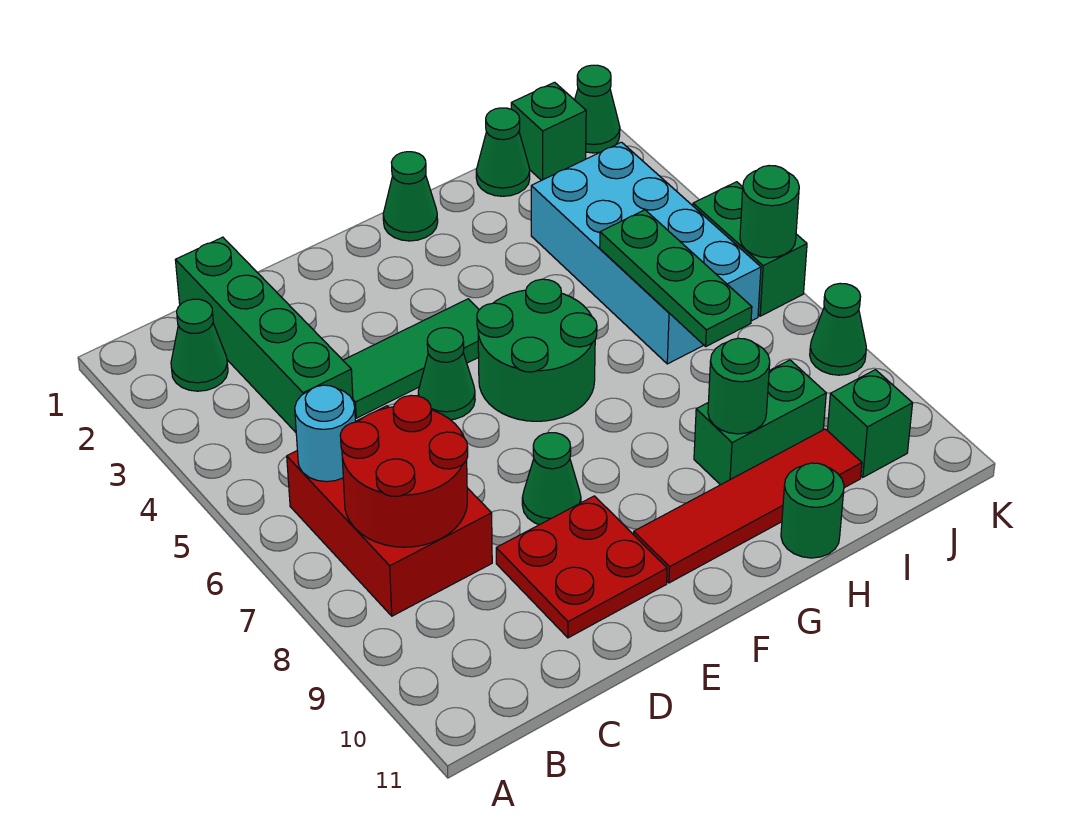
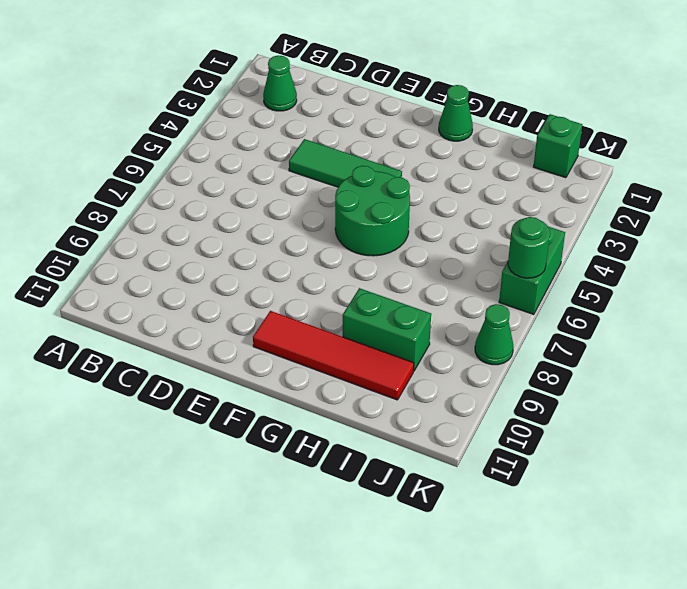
none -> red brick B6:C8 level 1
none -> green brick C1:C4 level 1
none -> red plate D9:E10 level 1

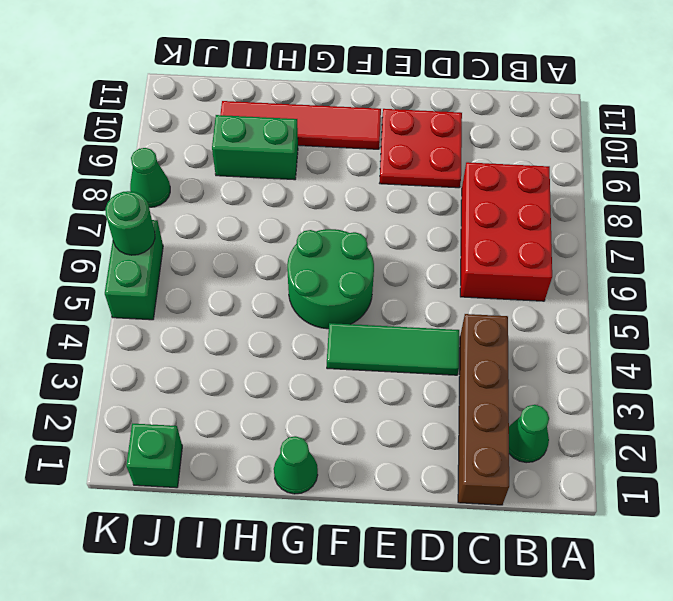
brown brick C1:C4 level 1 -> green brick C1:C4 level 1
none -> green cone E5 level 1
none -> green cone E8 level 1
none -> green round brick H11 level 1

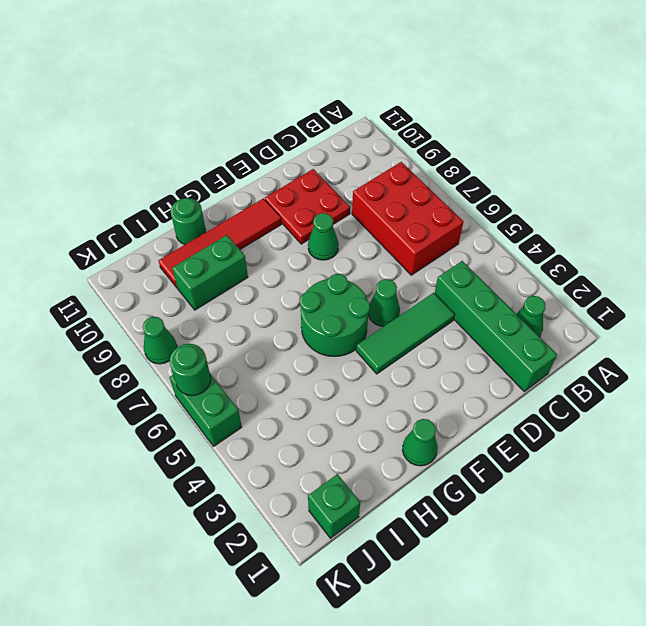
none -> green cone I1 level 1
none -> cyan brick I3:J6 level 1
none -> green brick J10 level 1

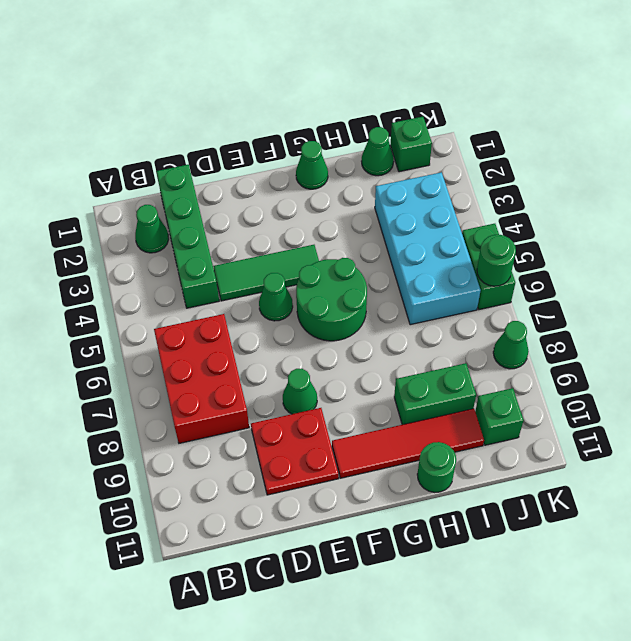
none -> green cone K1 level 1
none -> cyan round brick B6 level 2
none -> red round brick B7:C8 level 2

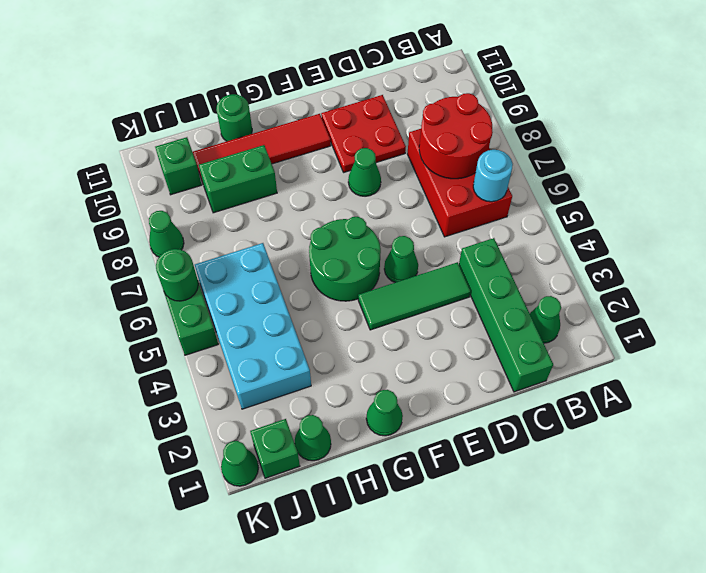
none -> green round brick H9 level 2
none -> green plate I5:I7 level 2

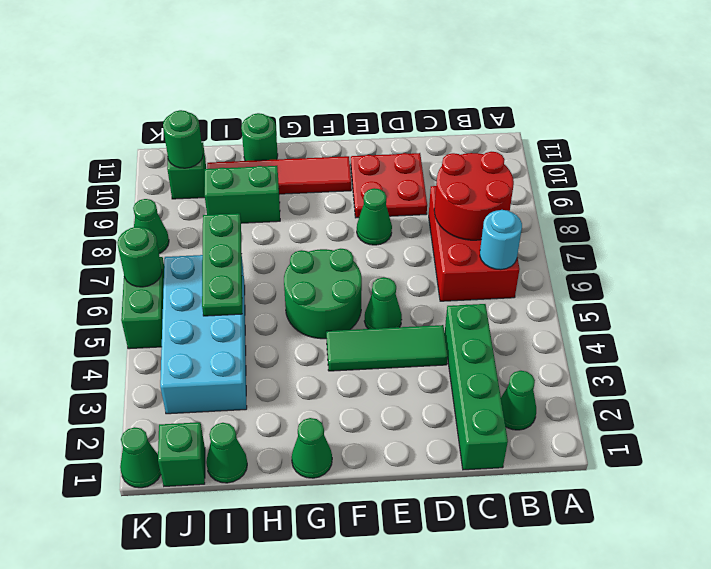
green round brick J10 level 2 -> green round brick H9 level 2

